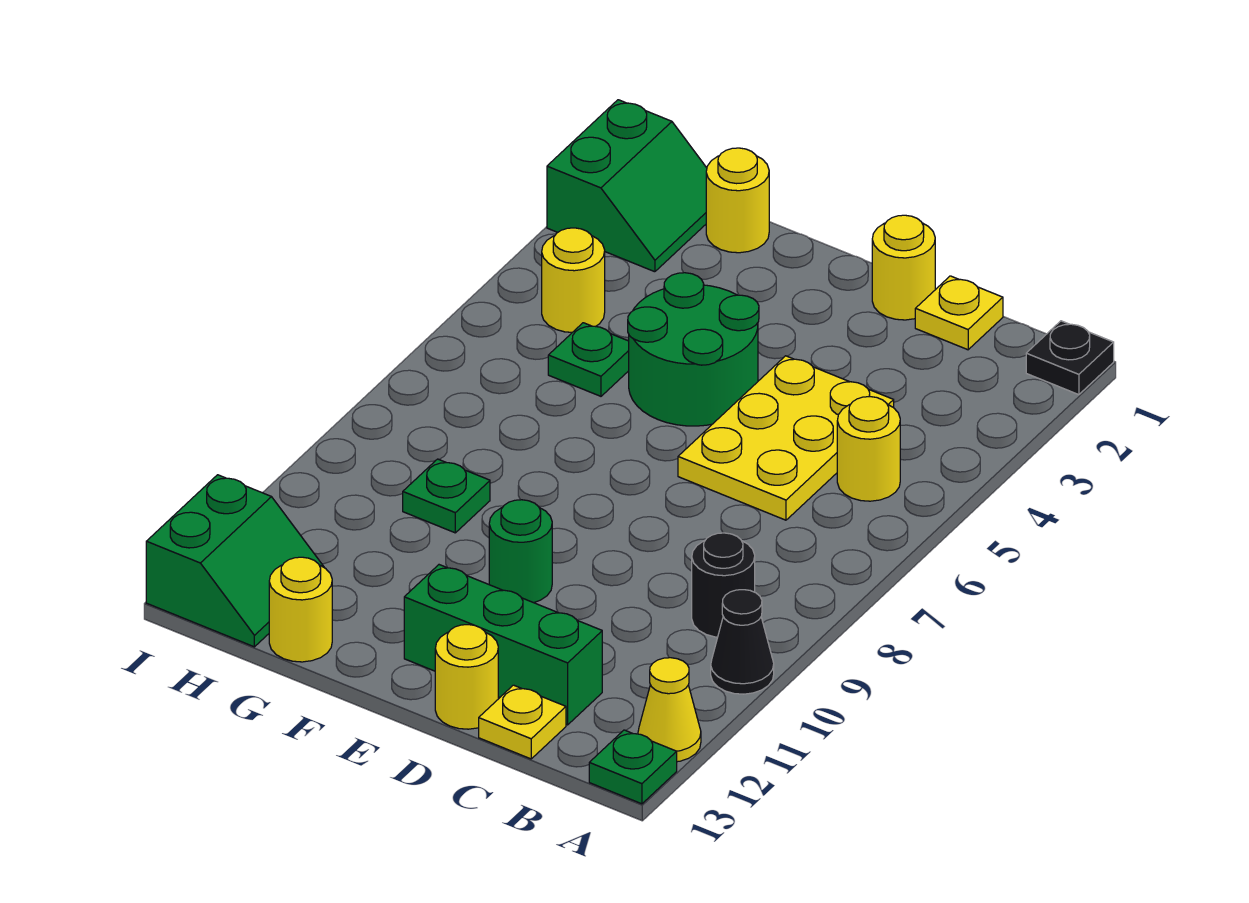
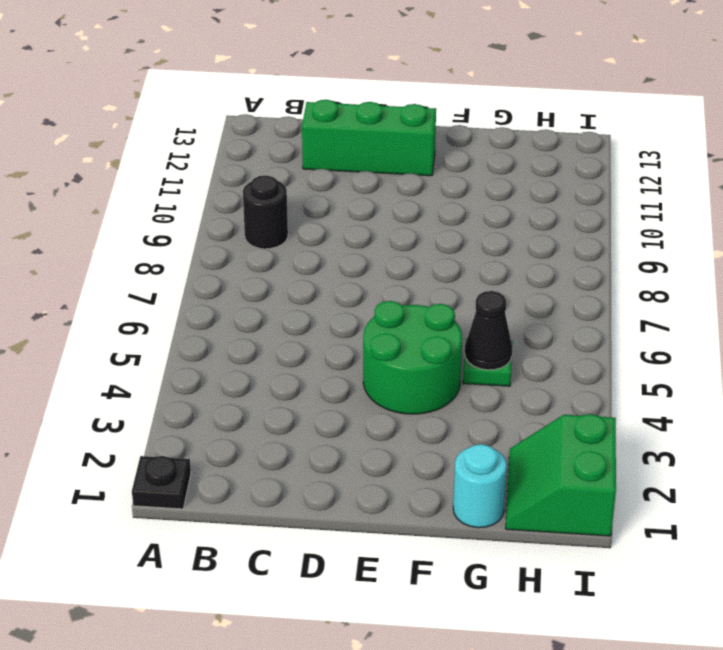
cyan round brick G1 level 1 -> yellow round brick G1 level 1
black cone G5 level 2 -> black cone A10 level 1
none -> yellow cone A12 level 1
none -> green plate A13 level 1
none -> yellow round brick B5 level 1

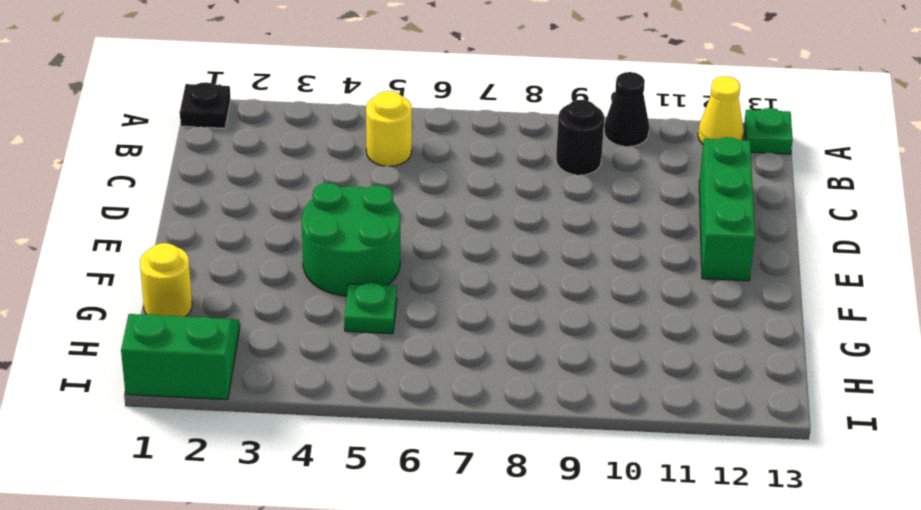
none -> yellow plate C1 level 1
none -> yellow plate C4:D6 level 1
none -> yellow plate C13 level 1

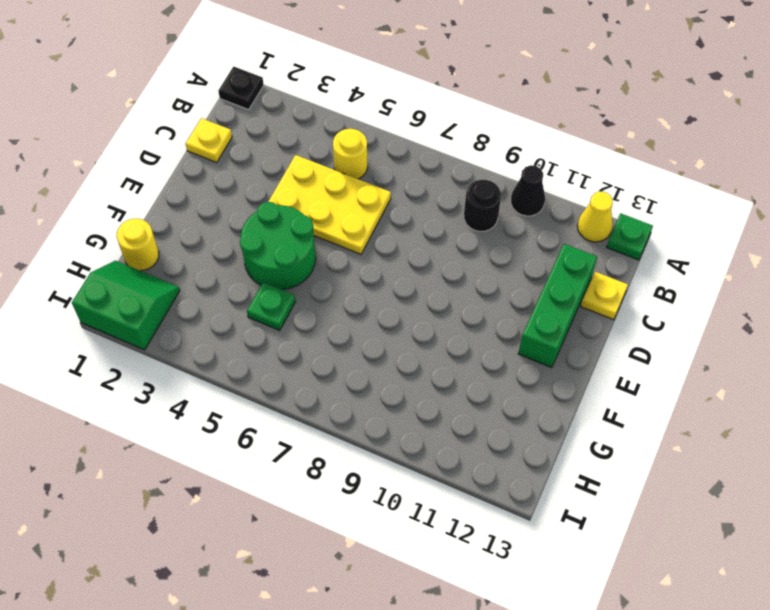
none -> yellow round brick D1 level 1
none -> yellow round brick D13 level 1
none -> green round brick E10 level 1

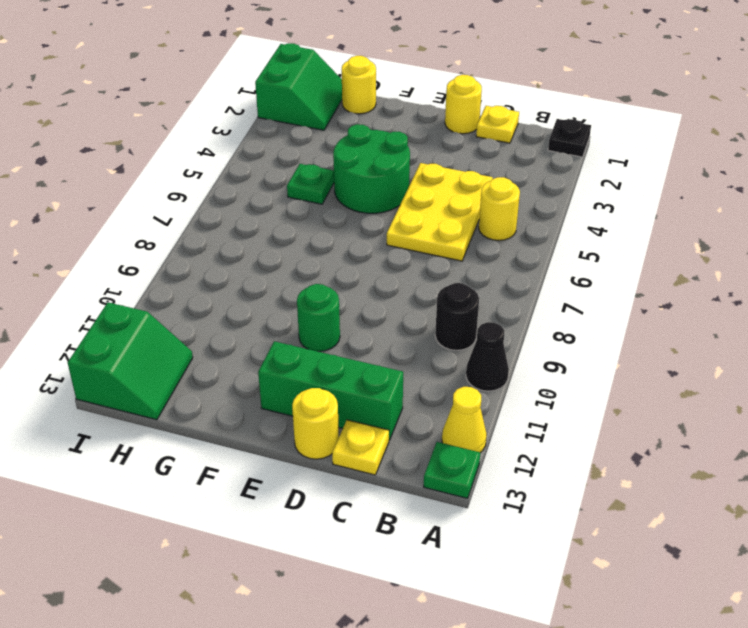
none -> green plate G9 level 1
none -> yellow round brick G13 level 1
none -> yellow round brick H4 level 1

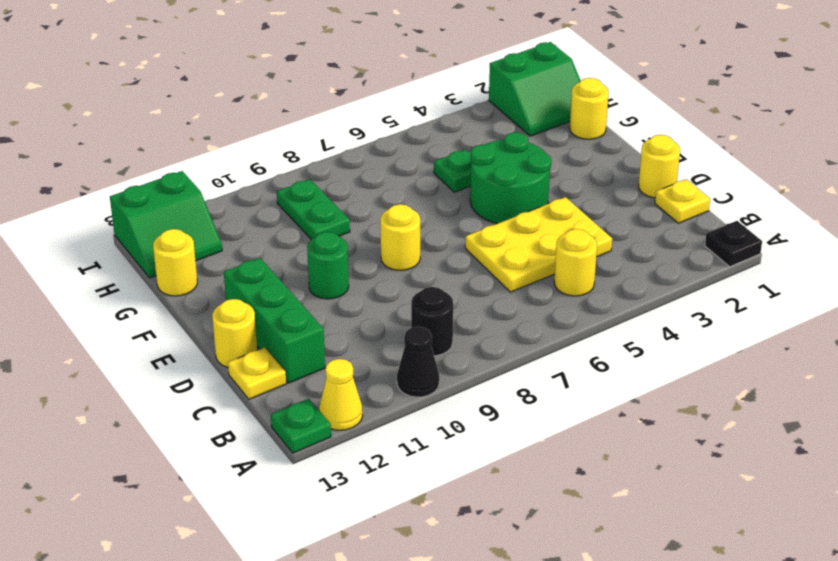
yellow round brick E8 level 1 -> yellow round brick H4 level 1
green plate G9:H9 level 1 -> green plate G9 level 1

